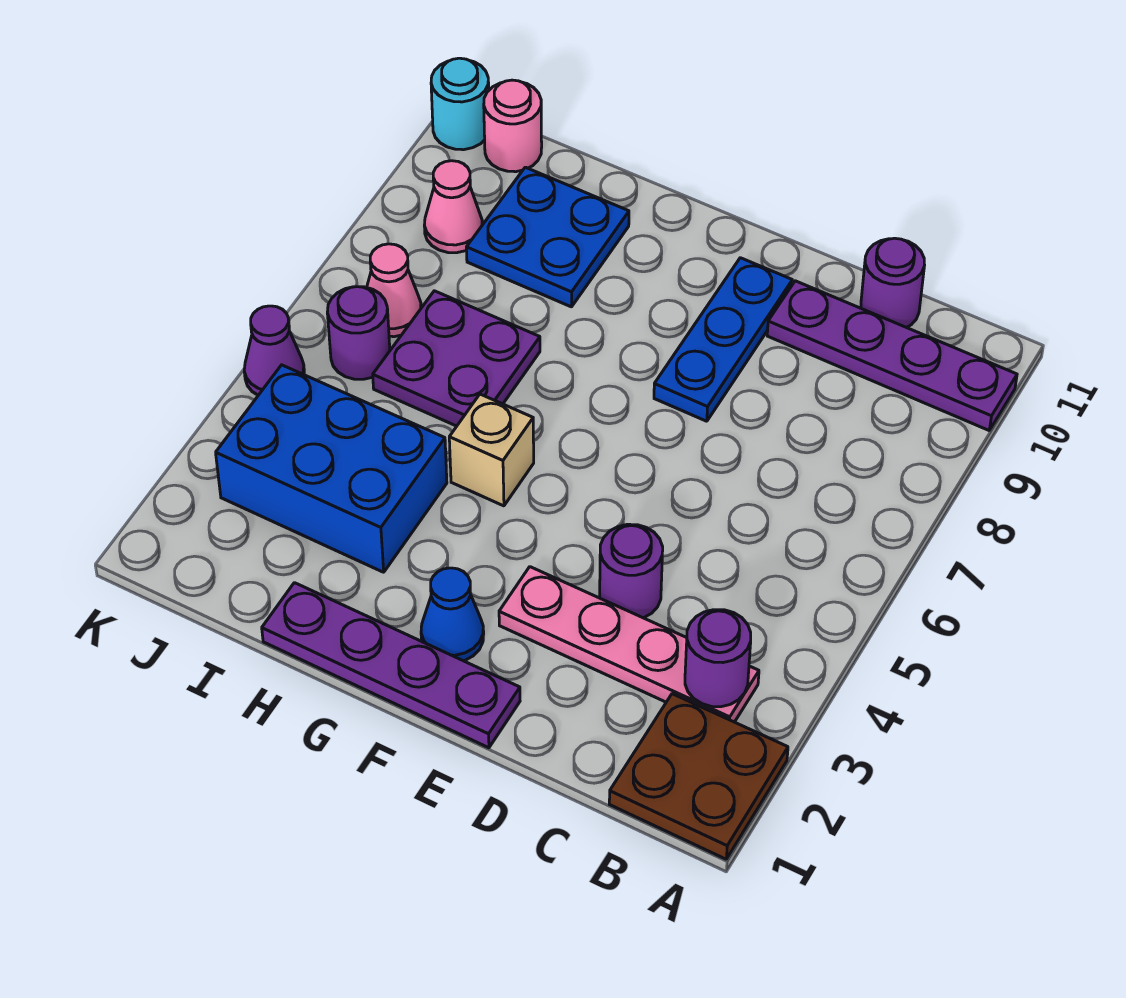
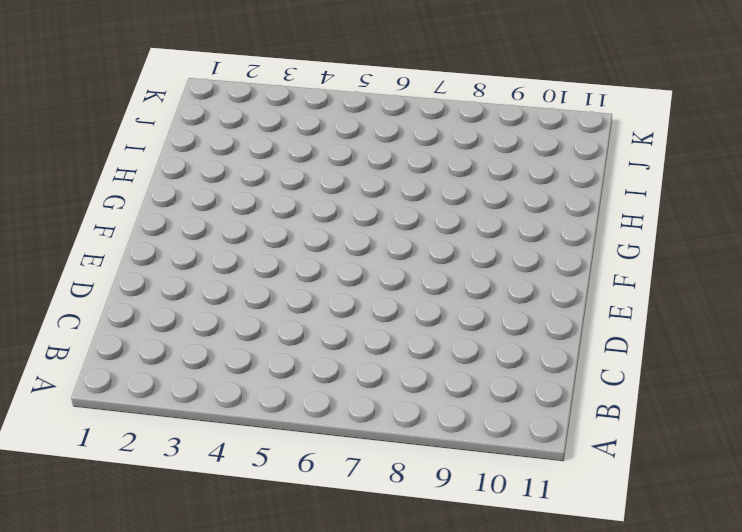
none -> brown plate A1:B2 level 1
none -> purple plate A10:D10 level 1
none -> pink plate B3:E3 level 1

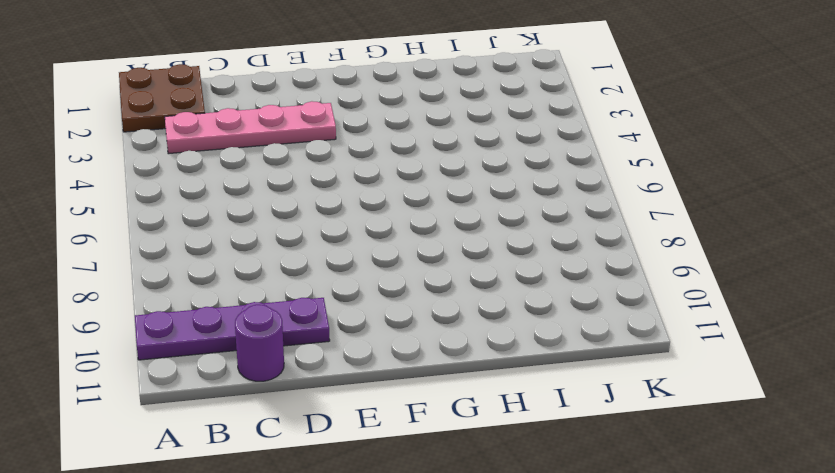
none -> purple round brick D4 level 1
none -> purple plate E1:H1 level 1
none -> blue plate E8:E10 level 1

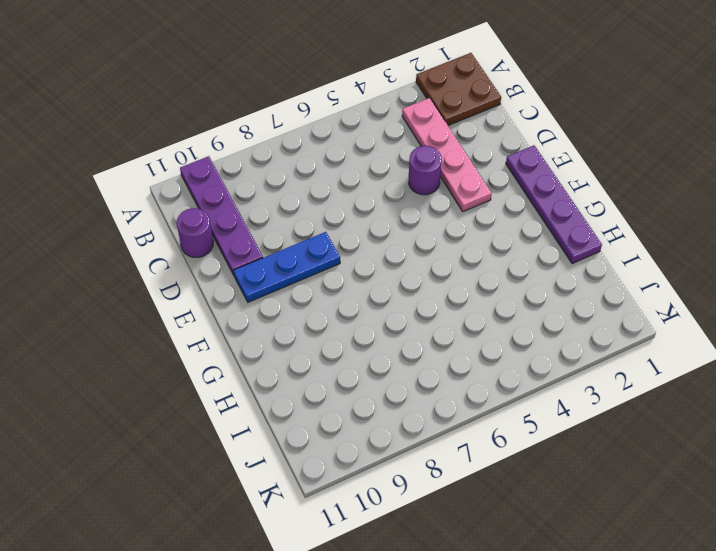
none -> blue cone F2 level 1
none -> tan brick G5 level 1
none -> blue brick H3:J4 level 1

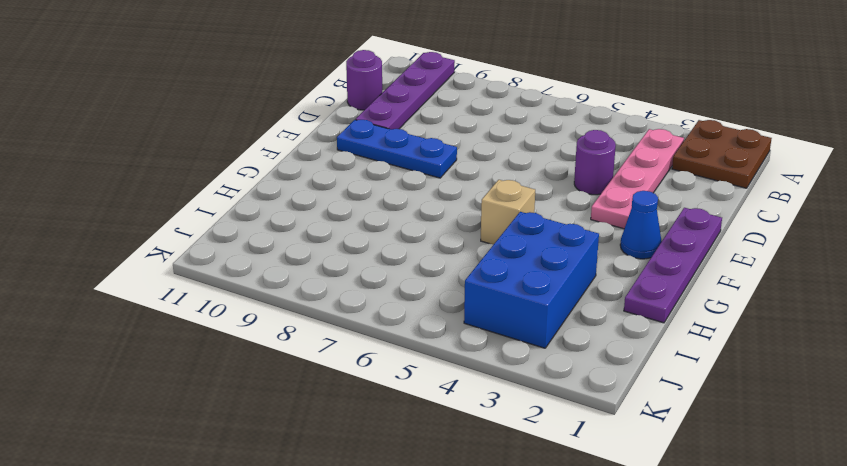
none -> purple plate H6:I7 level 1
none -> blue plate H9:I10 level 1
none -> purple round brick J6 level 1

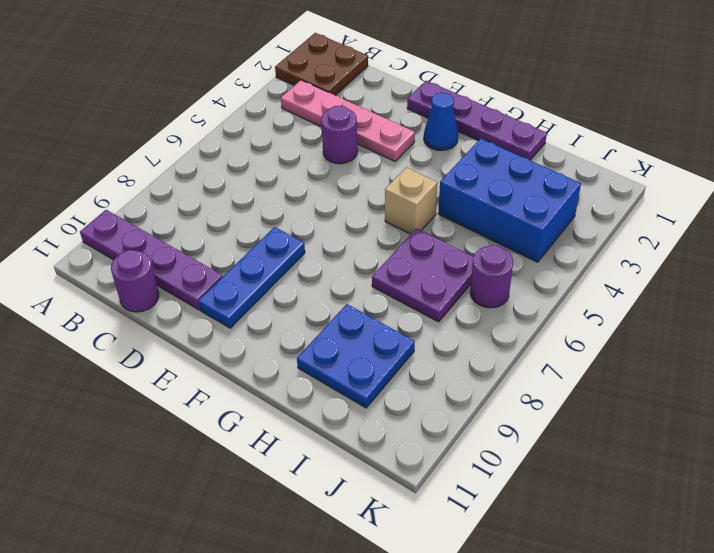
none -> pink cone J7 level 1
none -> pink cone J9 level 1
none -> pink round brick J11 level 1

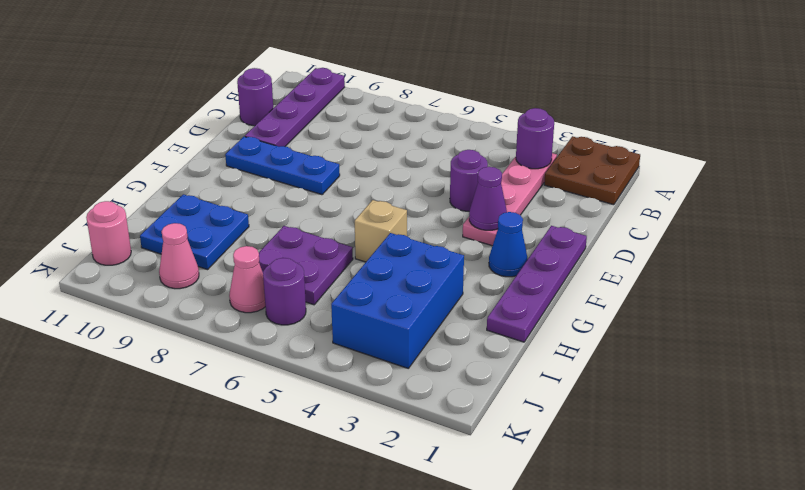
purple cone E3 level 2 -> purple cone K5 level 1
none -> cyan round brick K11 level 1

